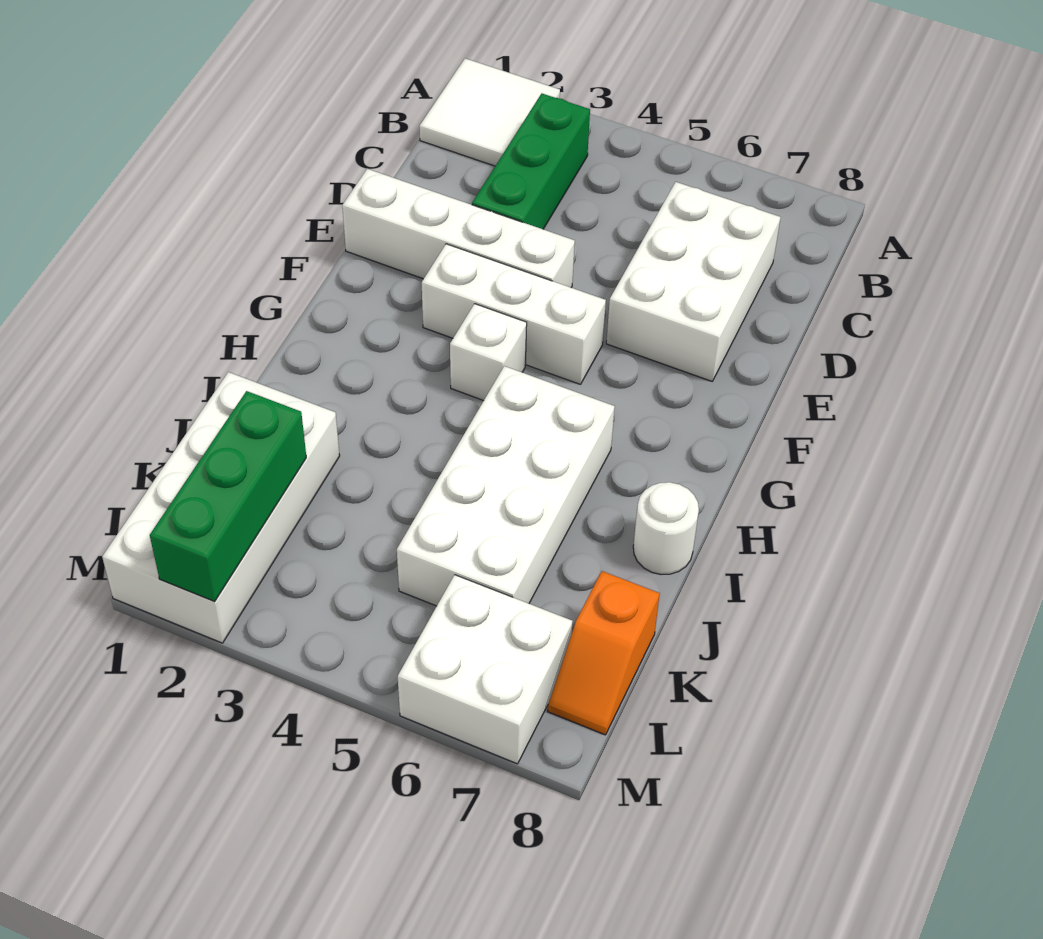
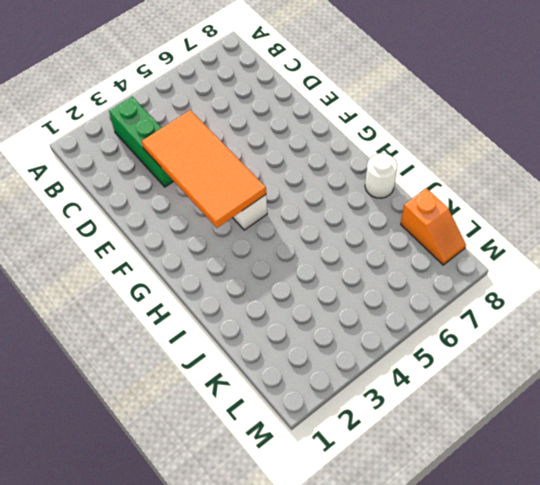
orange tile D3:G4 level 2 -> none
none -> white tile A1:B2 level 1
none -> white brick C6:E7 level 1
none -> white brick E1:E4 level 1

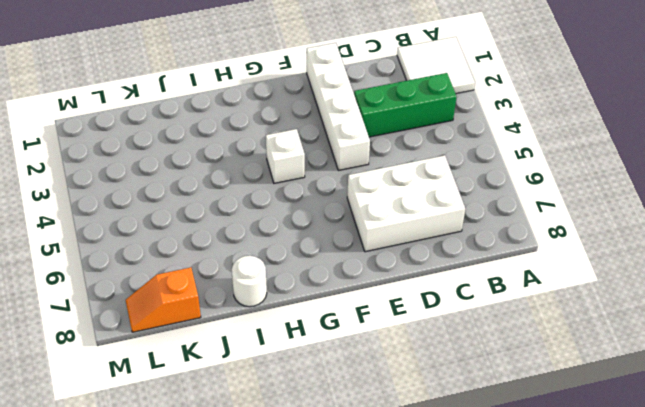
none -> white brick F3:F5 level 1
none -> white brick H5:K6 level 1
none -> white brick J1:M2 level 1

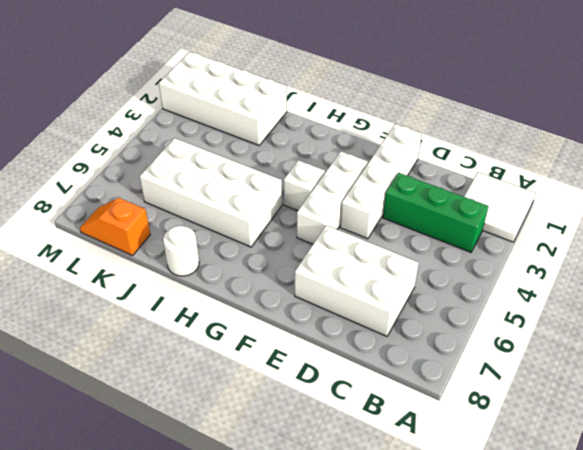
none -> white brick L6:M7 level 1
none -> green brick K2:M2 level 2

